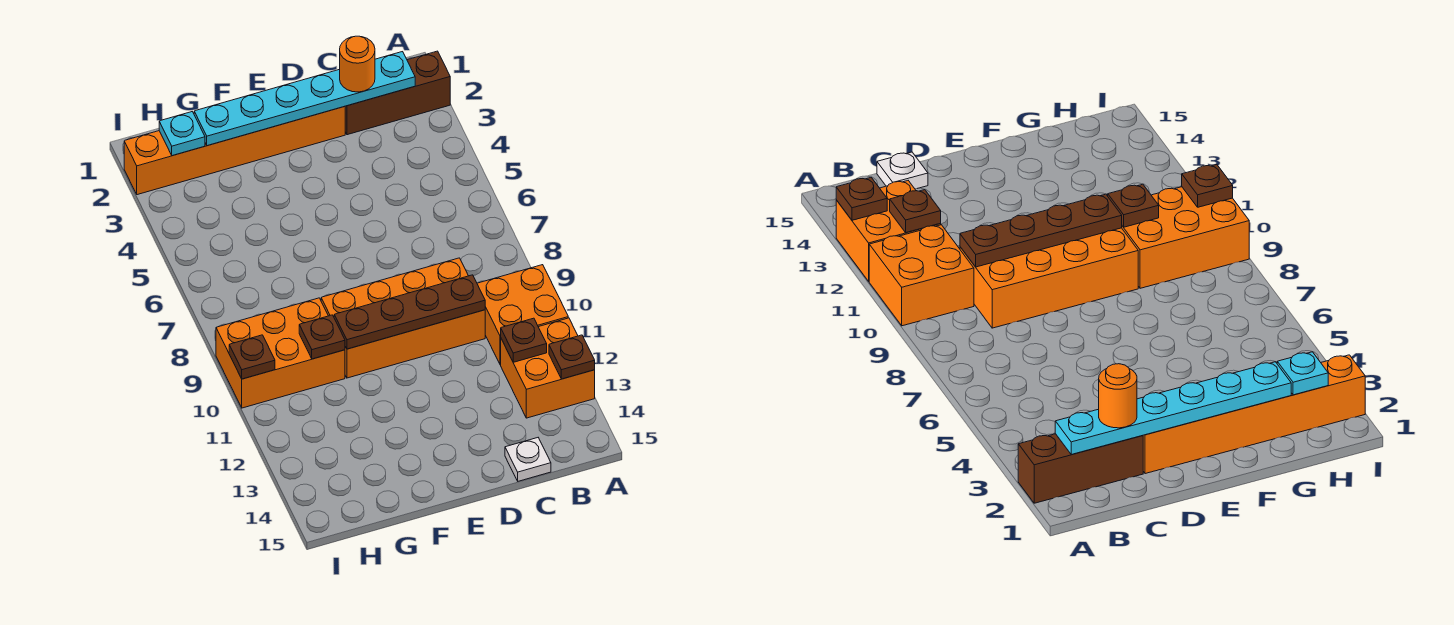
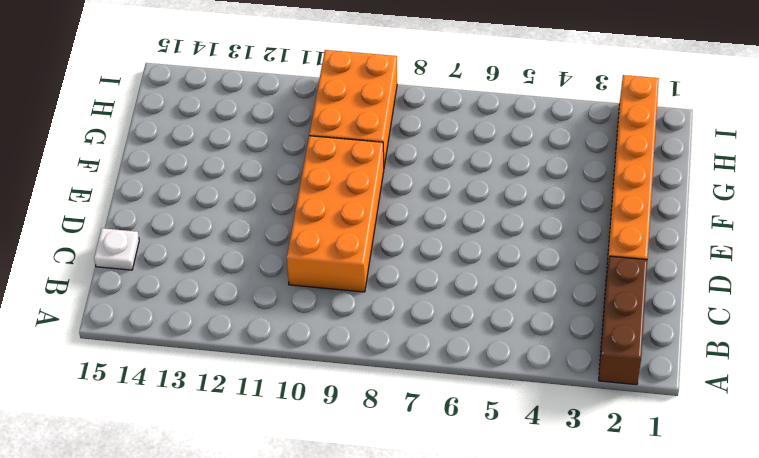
none -> orange brick A10:B11 level 1
none -> orange brick A12:B13 level 1
none -> brown plate A13 level 2

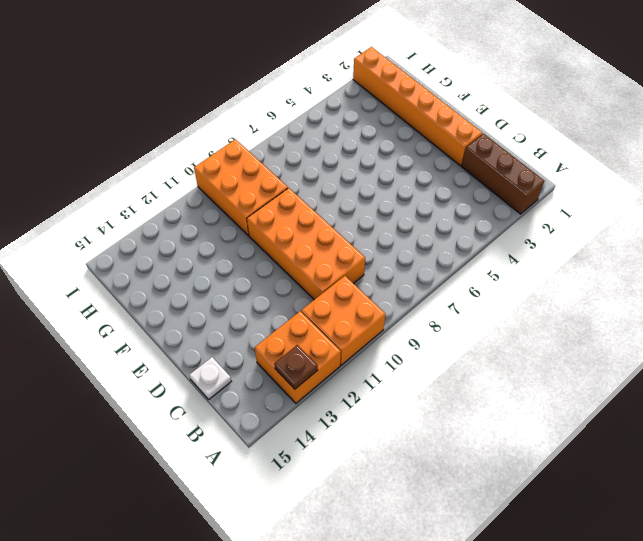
none -> cyan plate B2:G2 level 2
none -> brown plate B12 level 2
none -> brown plate C10:F10 level 2

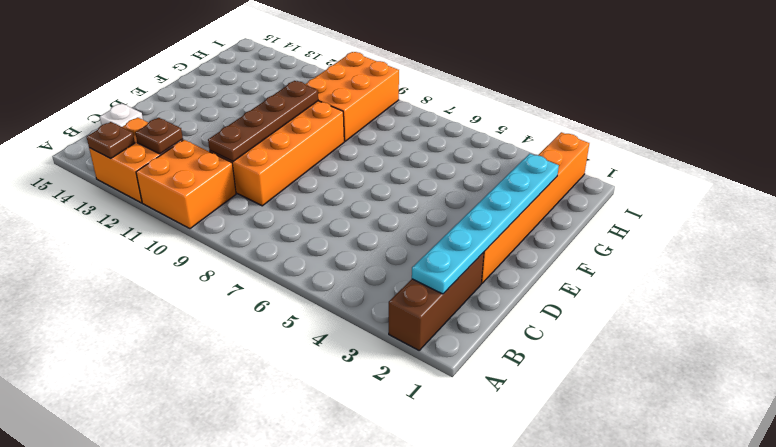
none -> brown plate G10 level 2
none -> cyan plate H2 level 2
none -> brown plate I10 level 2

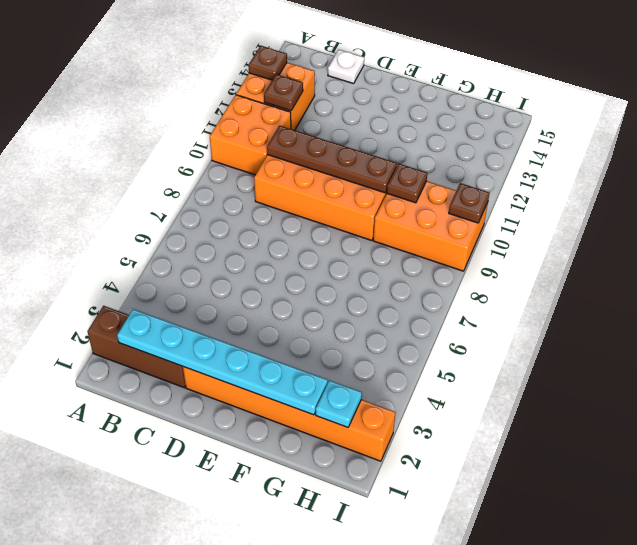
none -> orange round brick C2 level 3

